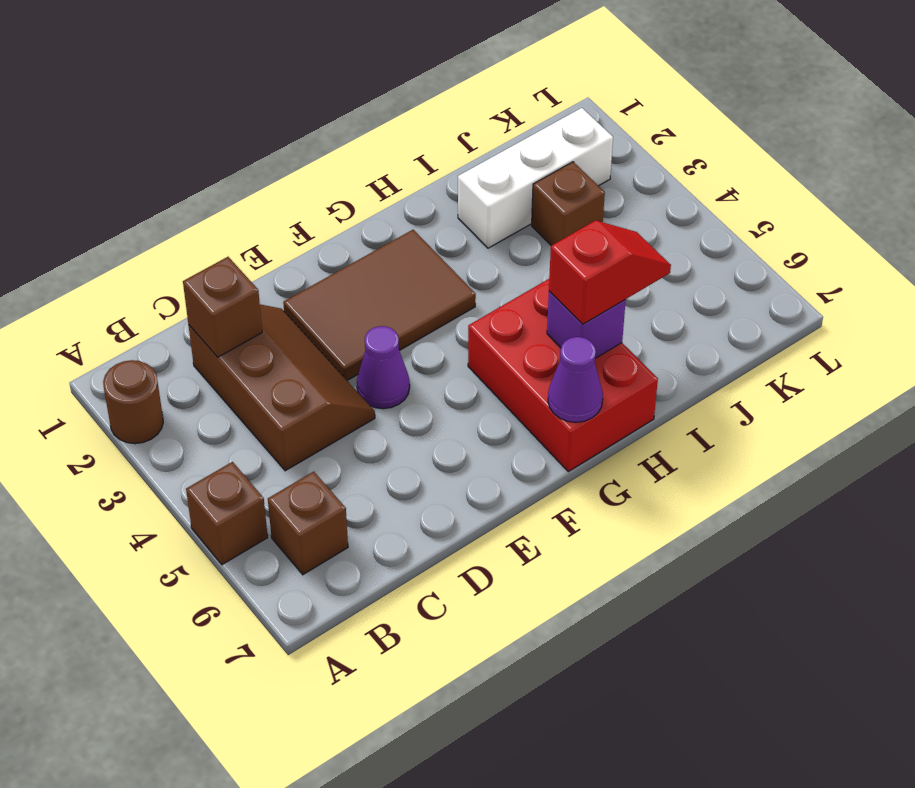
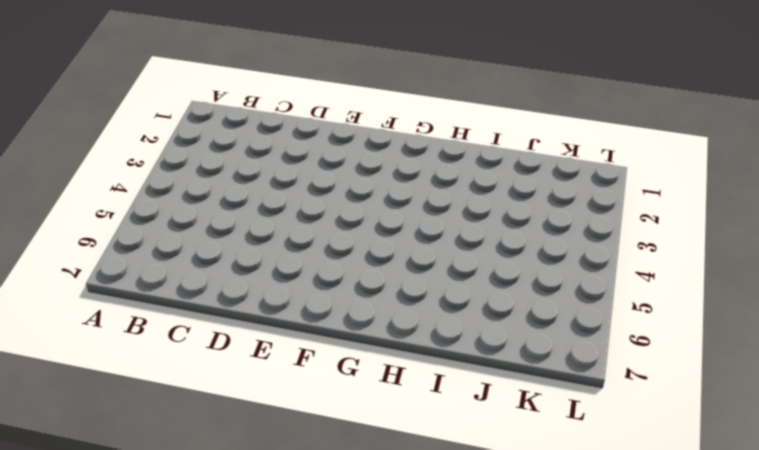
none -> brown round brick A2 level 1
none -> brown brick A5 level 1
none -> brown brick B6 level 1

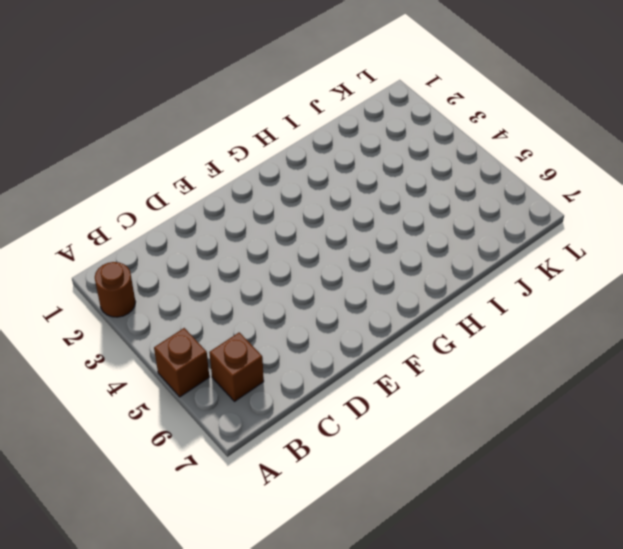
none -> brown slope C2:D4 level 1 top C
none -> brown tile E2:G3 level 1
none -> purple cone E4 level 1

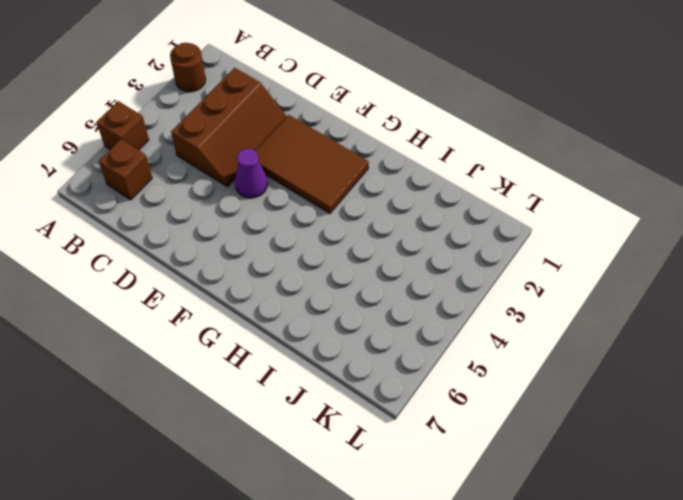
none -> red brick G5:H7 level 1
none -> white brick I2:K2 level 1
none -> brown brick J3 level 1

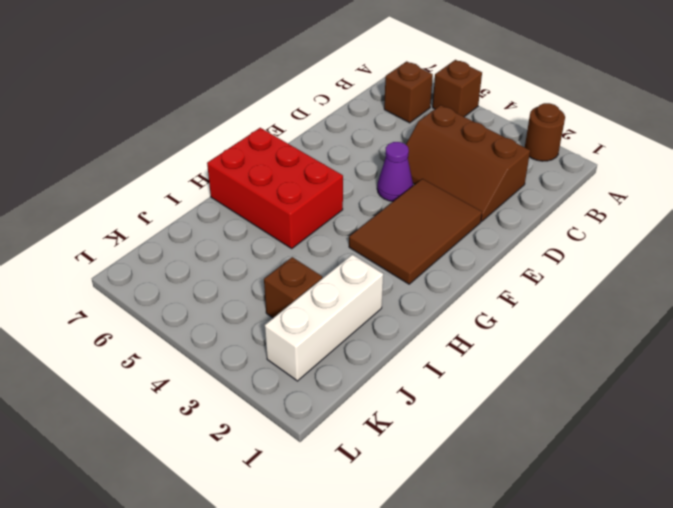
none -> brown brick C2 level 2
none -> purple cone G7 level 2
none -> purple brick H6 level 2

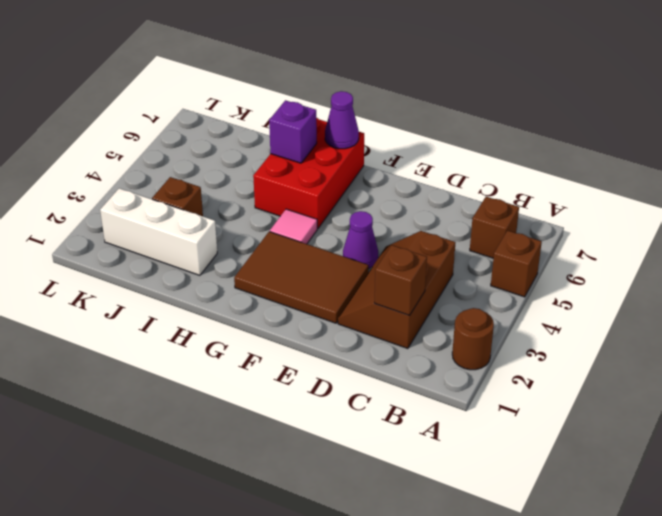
pink tile G4 level 1 -> none
none -> red slope H6:I6 level 3 top H

